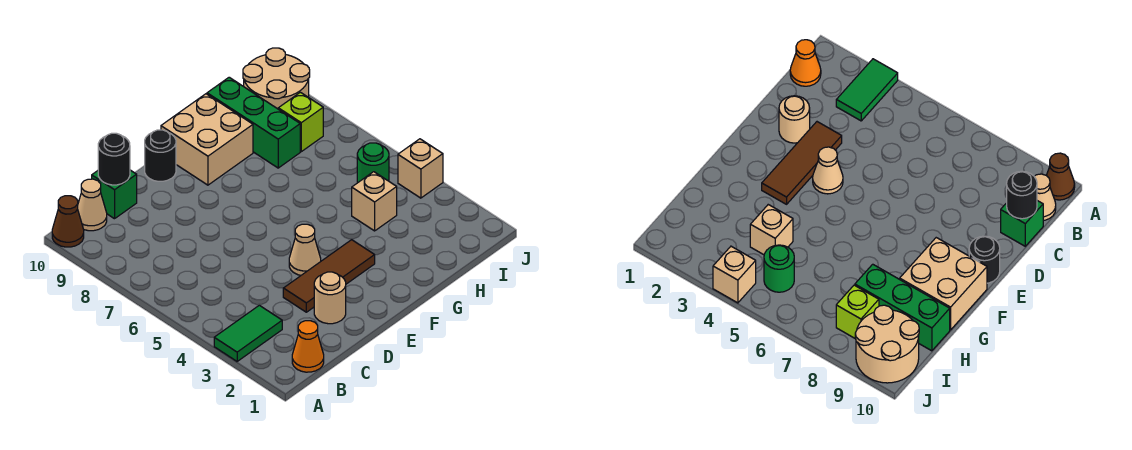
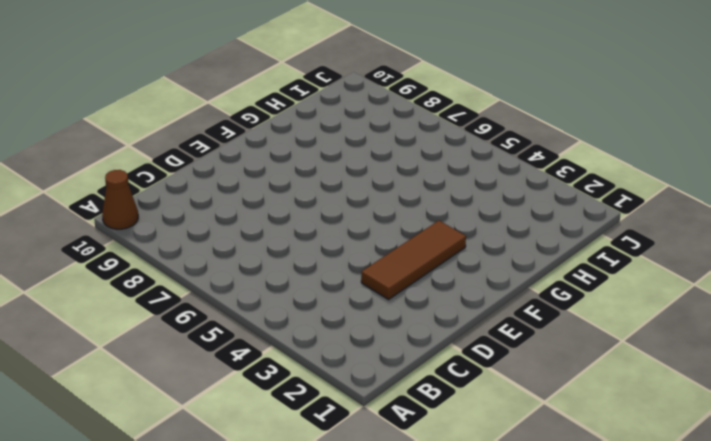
none -> green tile A3:B3 level 1
none -> orange cone B1 level 1
none -> tan cone B10 level 1

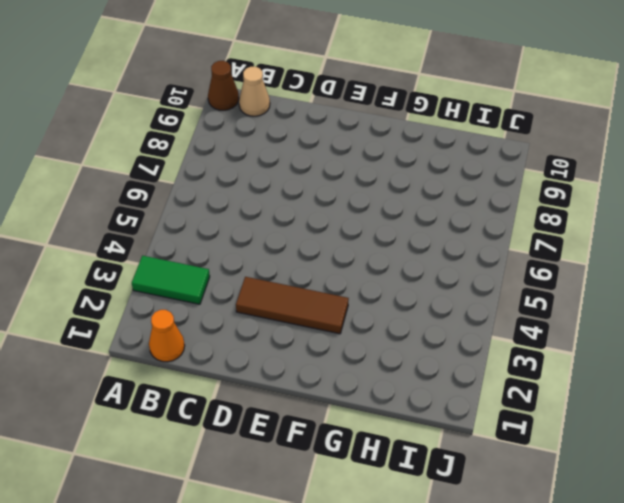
none -> green brick C10 level 1
none -> tan round brick D2 level 1
none -> tan cone E4 level 1

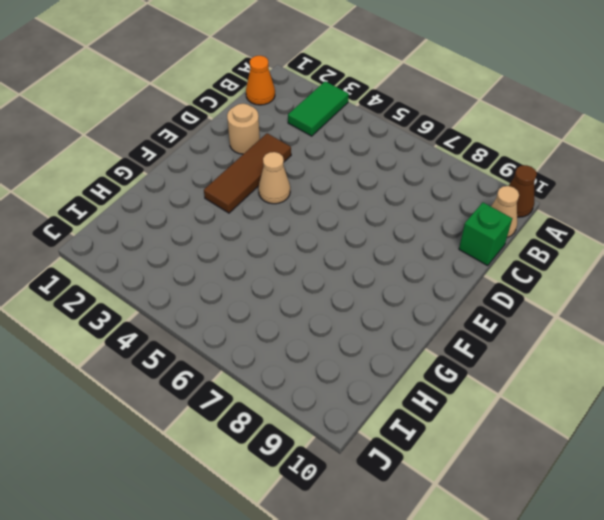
none -> black round brick E10 level 1
none -> tan brick F9:G10 level 1
none -> tan brick H4 level 1

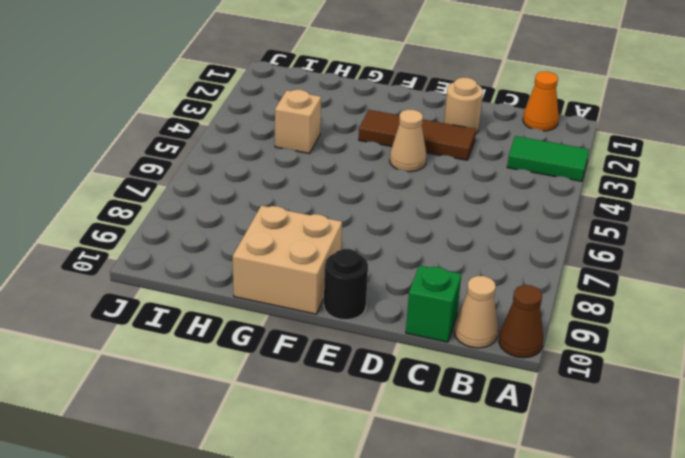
none -> green brick H8:H10 level 1
none -> green round brick I5 level 1
none -> lime brick I8 level 1

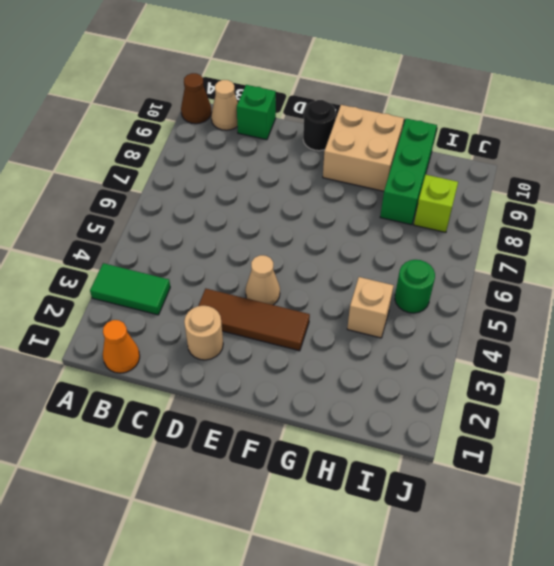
none -> tan round brick I9:J10 level 1
none -> tan brick J4 level 1
none -> black round brick C10 level 2

